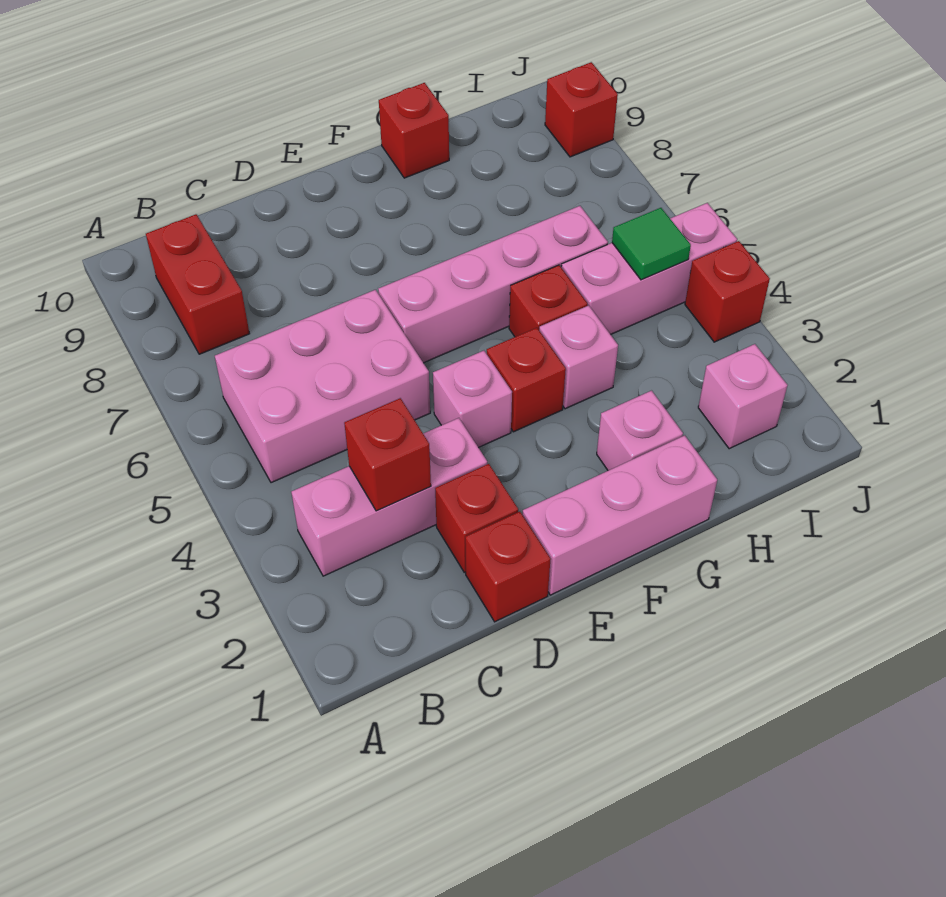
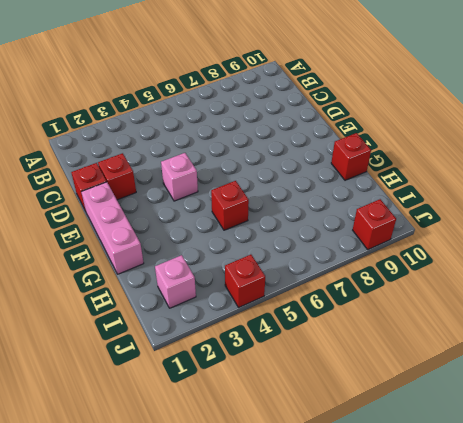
none -> pink brick B3:D3 level 1
none -> pink brick B5:D6 level 1
none -> red brick B8:B9 level 1

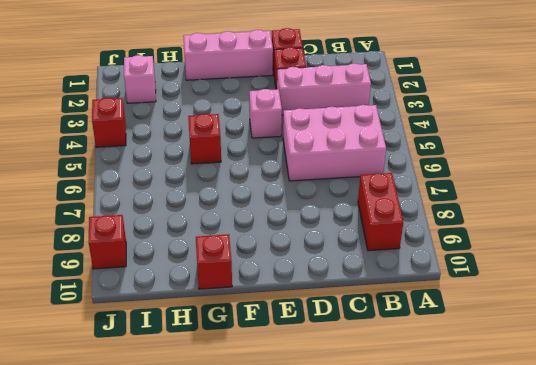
none -> pink brick E6:H6 level 1
none -> red brick F4 level 1
none -> pink brick G2 level 1

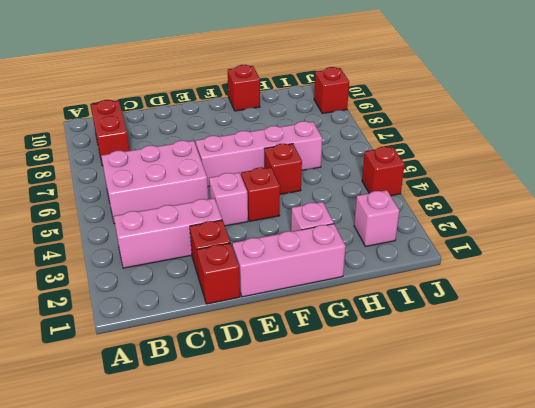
none -> pink brick G4 level 1
none -> pink brick H5:J5 level 1
none -> red brick C3 level 2

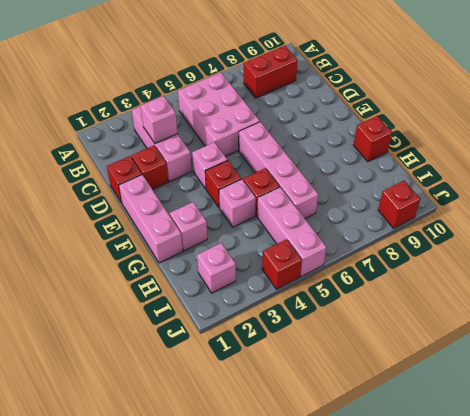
pink brick C3 level 2 -> red brick C3 level 2
none -> green tile I5 level 2

